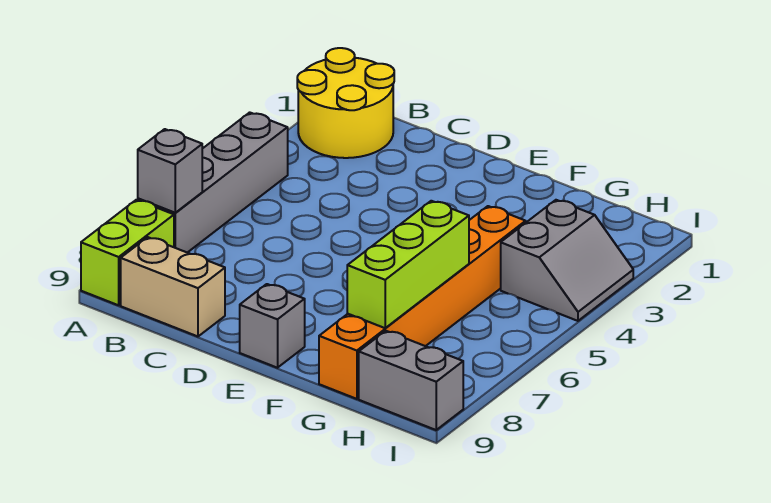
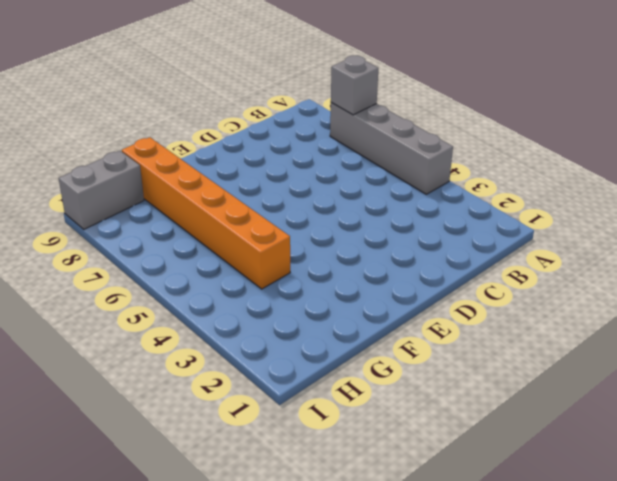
none -> yellow round brick A1:B2 level 1
none -> lime brick A8:A9 level 1

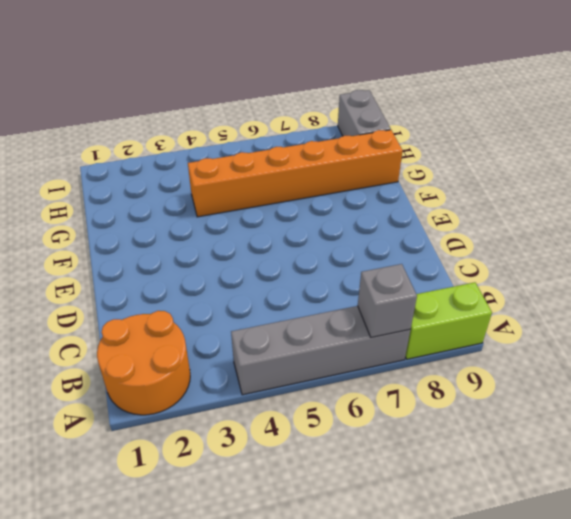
orange round brick A1:B2 level 1 -> yellow round brick A1:B2 level 1
none -> tan brick B9:C9 level 1
none -> grey brick E9 level 1

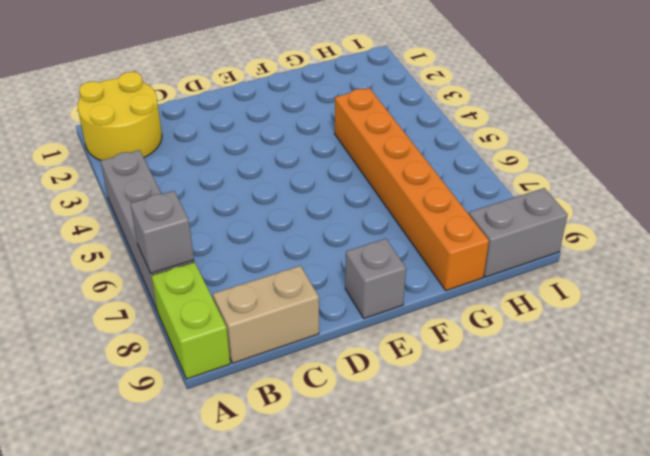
none -> grey slope H3:I4 level 1 top H
none -> lime brick G6:G8 level 2

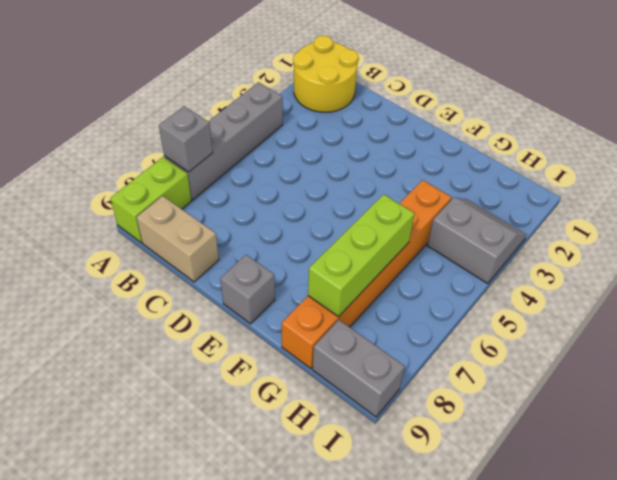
grey slope H3:I4 level 1 top 4 -> grey slope H3:I4 level 1 top H

